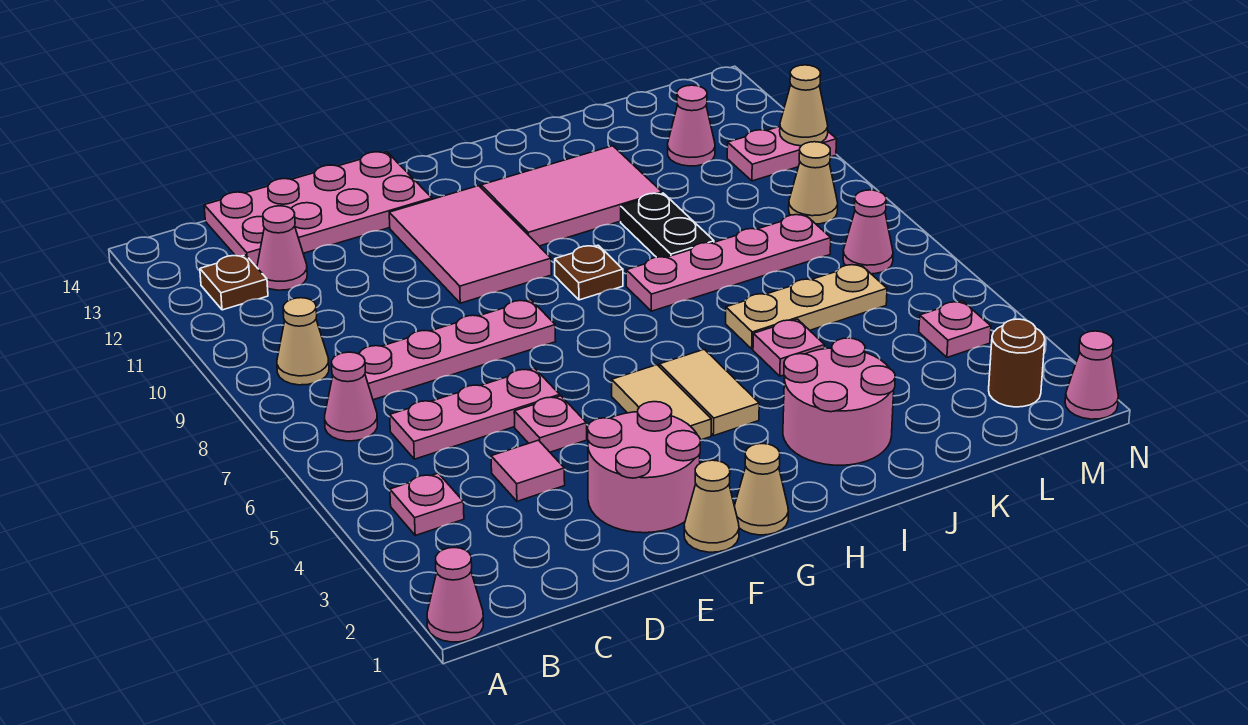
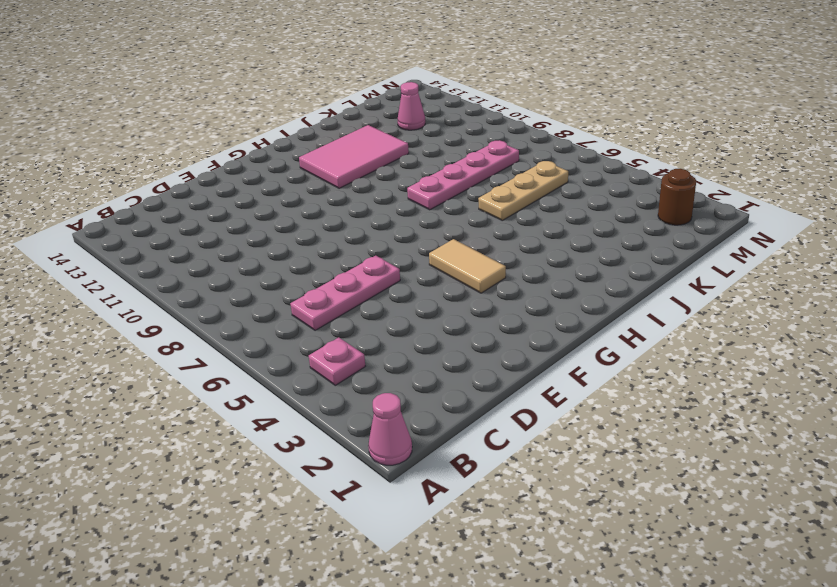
none -> pink cone B7 level 1
none -> tan cone B9 level 1
none -> brown plate B12 level 1
none -> pink plate C8:F8 level 1

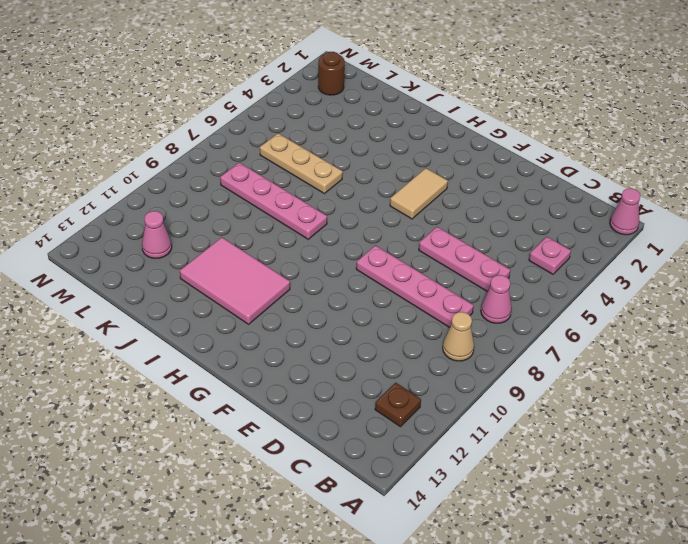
none -> pink cone C12 level 1
none -> pink plate C13:F14 level 1
none -> pink tile D4 level 1
none -> pink round brick E2:F3 level 1

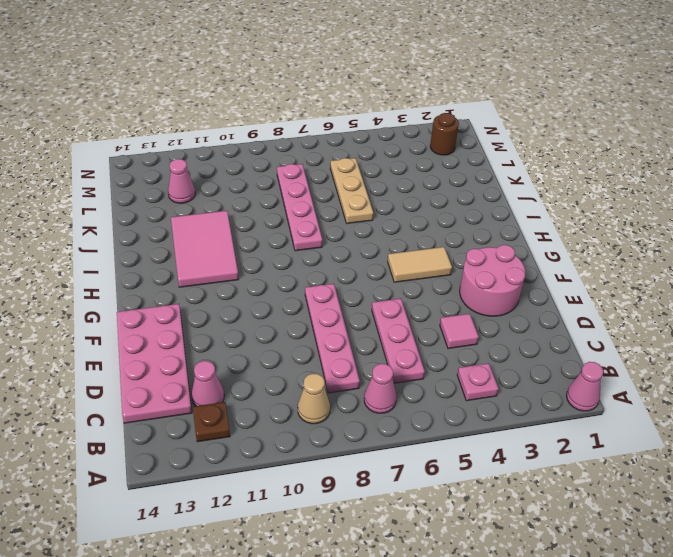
none -> pink plate E5 level 1
none -> tan cone F1 level 1
none -> pink tile F10:G12 level 1
none -> tan cone G1 level 1

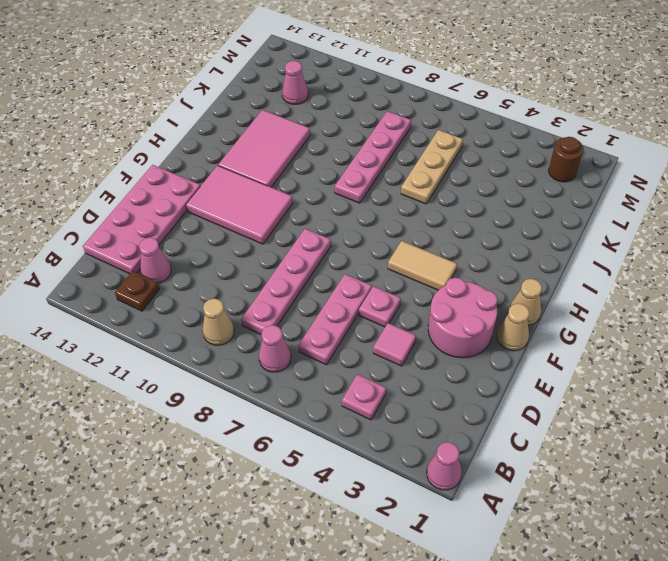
none -> tan tile H4:H5 level 1
none -> brown plate H9 level 1
none -> pink round brick I2:J3 level 1
none -> pink plate J5 level 1

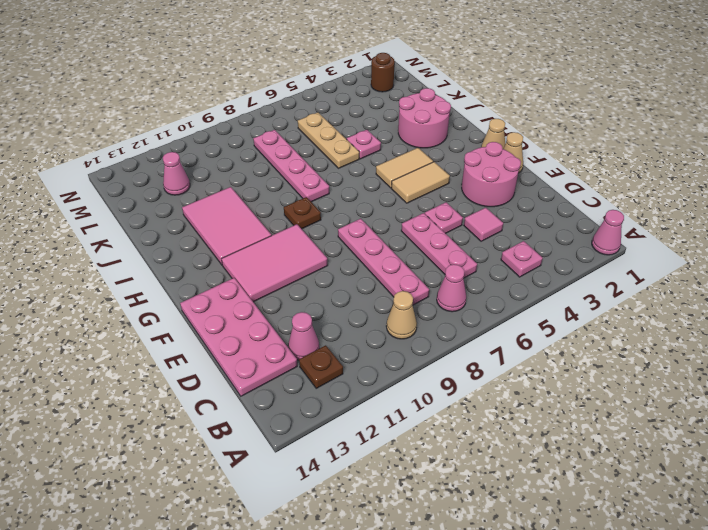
none -> black plate J9:J10 level 1
none -> pink plate M4 level 1
none -> pink cone M7 level 1
none -> tan cone M9 level 1

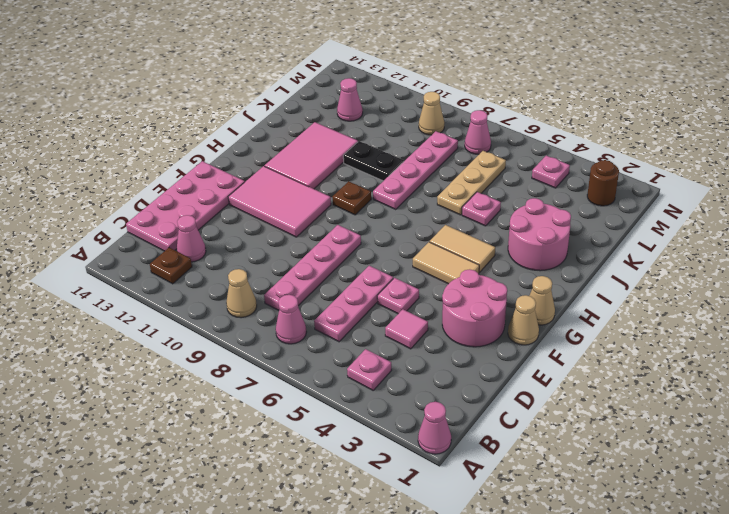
none -> pink plate M11:N11 level 1
none -> pink cone N1 level 1
none -> tan cone N11 level 2

